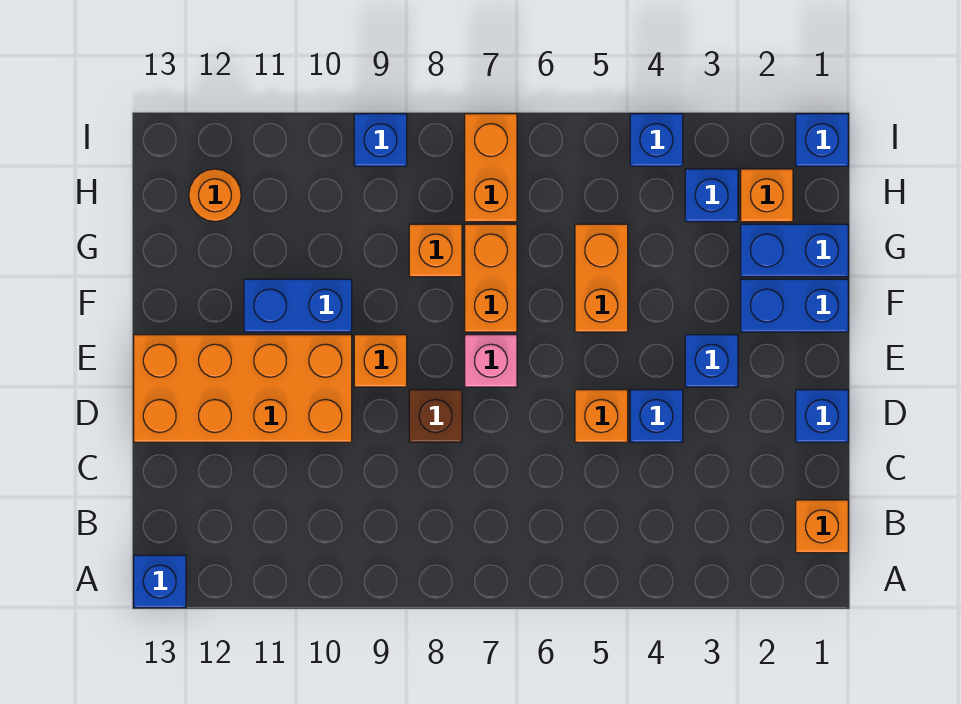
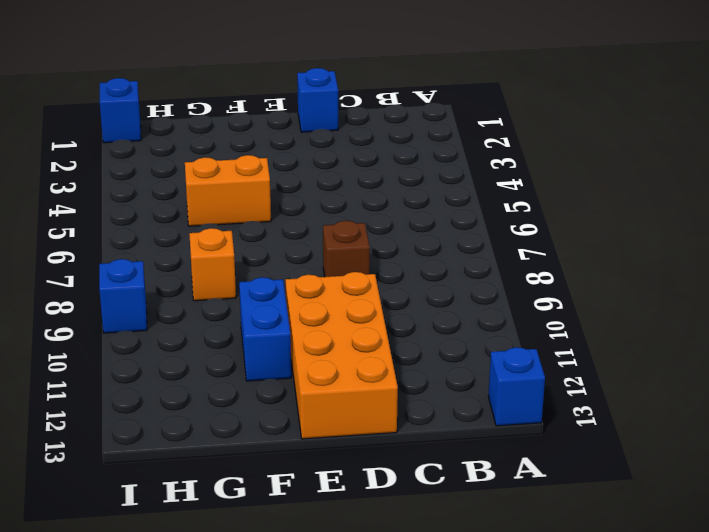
none -> orange brick B1 level 1
none -> blue brick D4 level 1
none -> orange brick D5 level 1

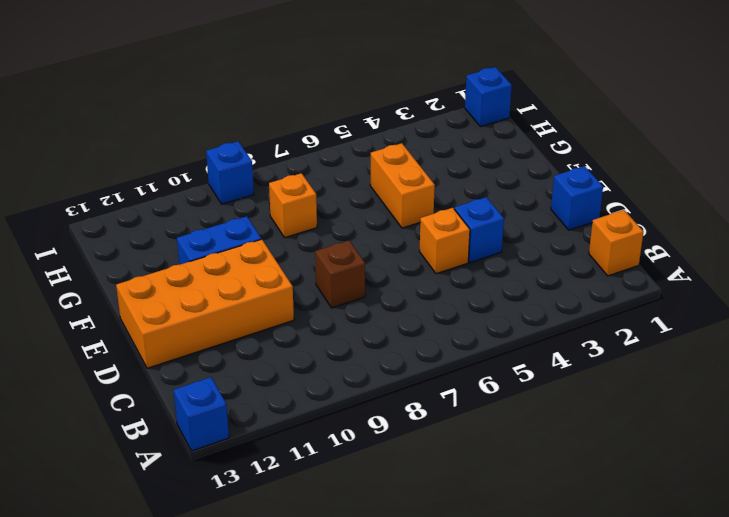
none -> blue brick E3 level 1
none -> pink brick E7 level 1
none -> orange brick E9 level 1

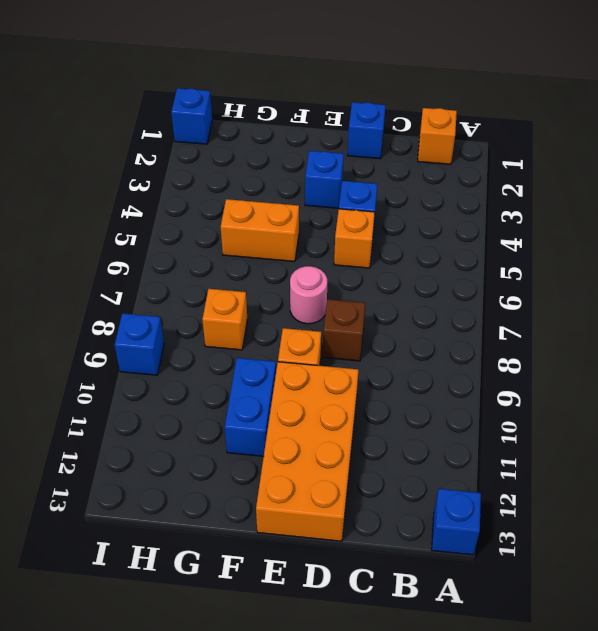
pink round brick E7 level 1 -> pink brick E7 level 1
none -> blue brick F1:F2 level 1
none -> orange brick F7:G7 level 1
none -> blue brick G1:G2 level 1

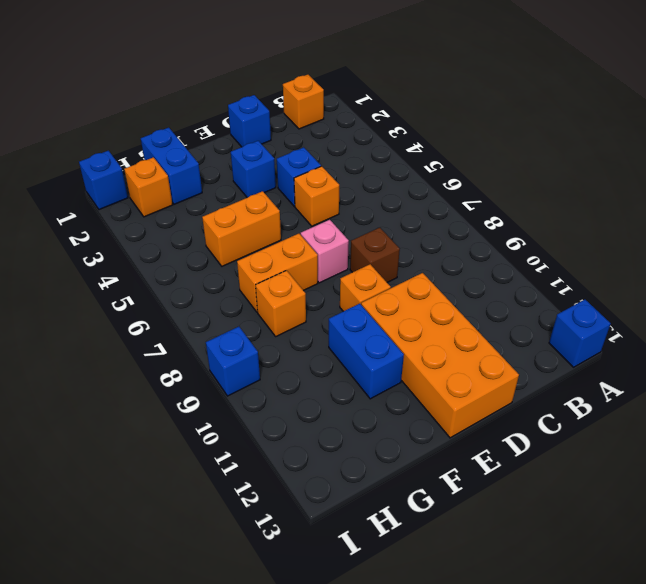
none -> blue brick F1:F2 level 1
none -> blue brick H3 level 1
none -> orange brick H7:I7 level 1

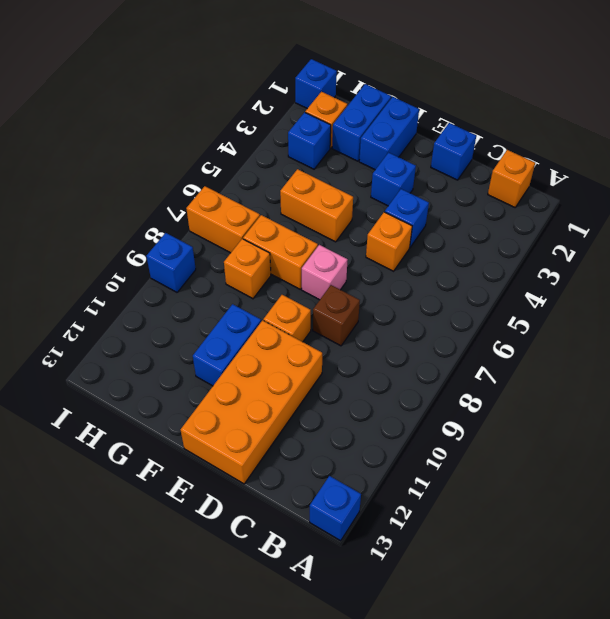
none -> orange round brick H12 level 1
none -> blue brick I4 level 1

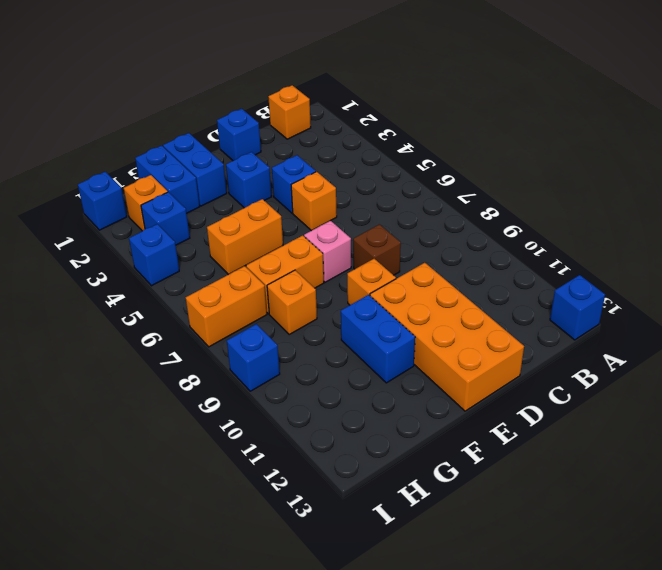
none -> orange round brick H12 level 1

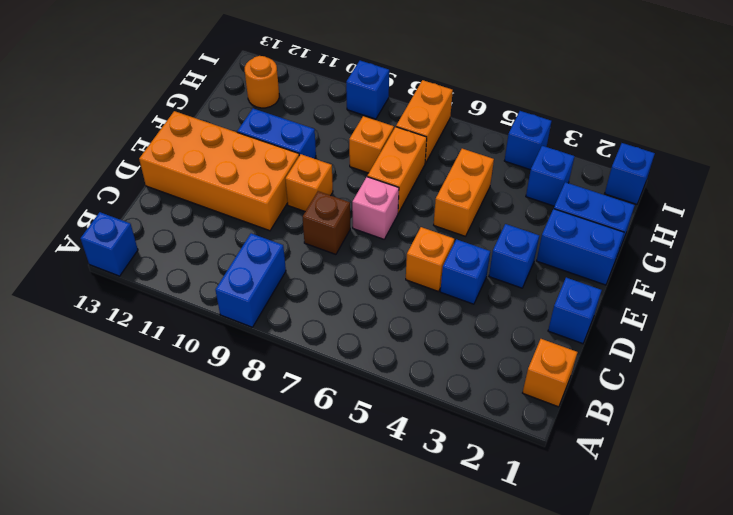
blue brick A9:B9 level 1 -> none
none -> orange brick H2 level 1

